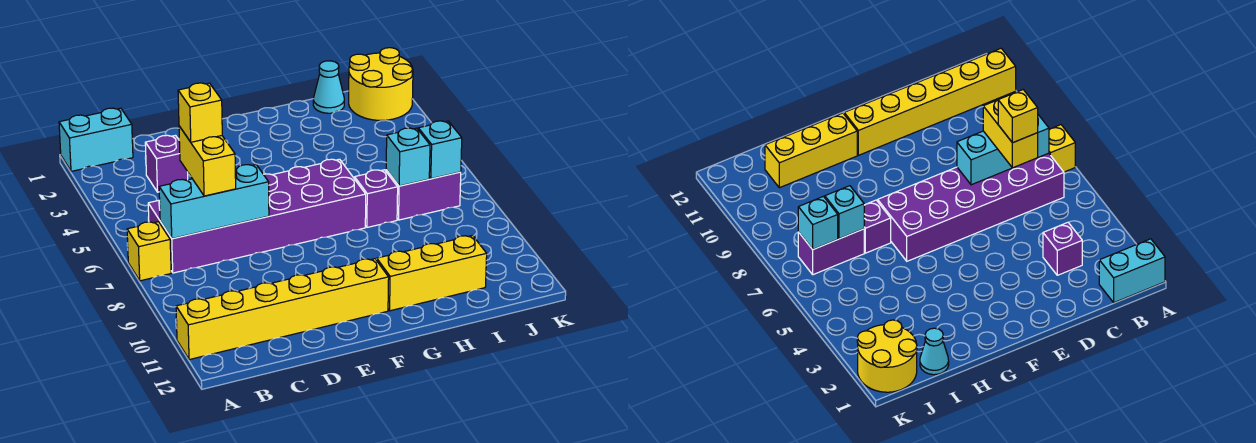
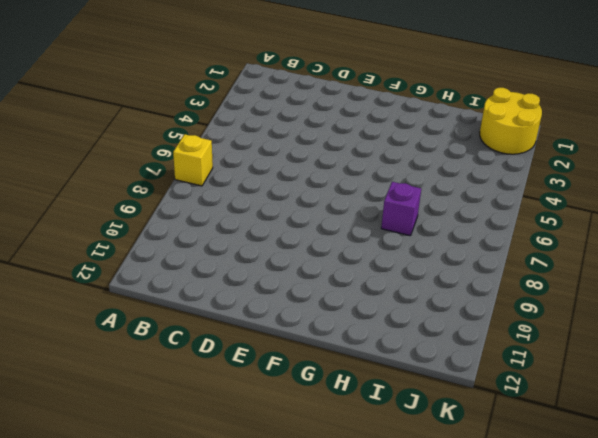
none -> cyan brick A1:B1 level 1
none -> yellow brick A11:F11 level 1
none -> purple brick B6:G7 level 1

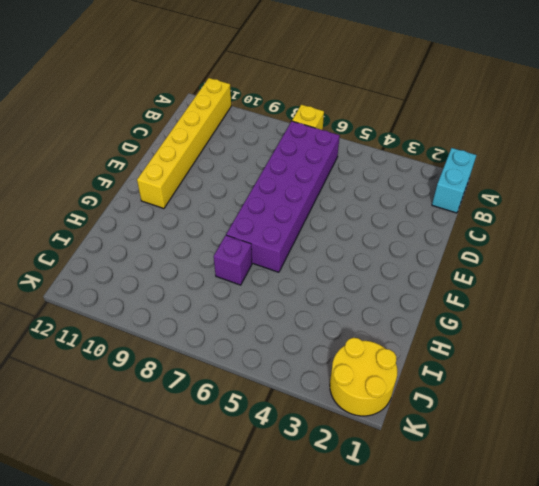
none -> purple brick C3 level 1
none -> yellow brick G11:I11 level 1
none -> cyan cone I1 level 1

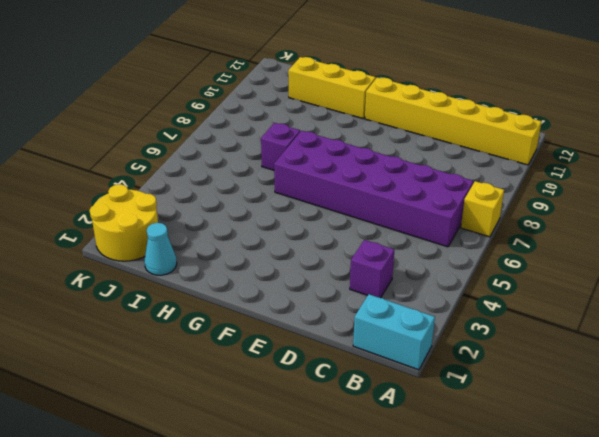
none -> purple brick I7:J7 level 1
none -> cyan brick B7:D7 level 2
none -> cyan brick I7 level 2

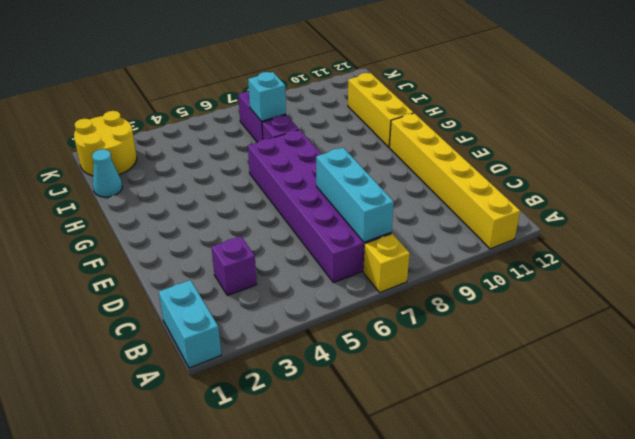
none -> cyan brick J7 level 2
none -> yellow brick C6:C7 level 3
none -> yellow brick C6 level 4

